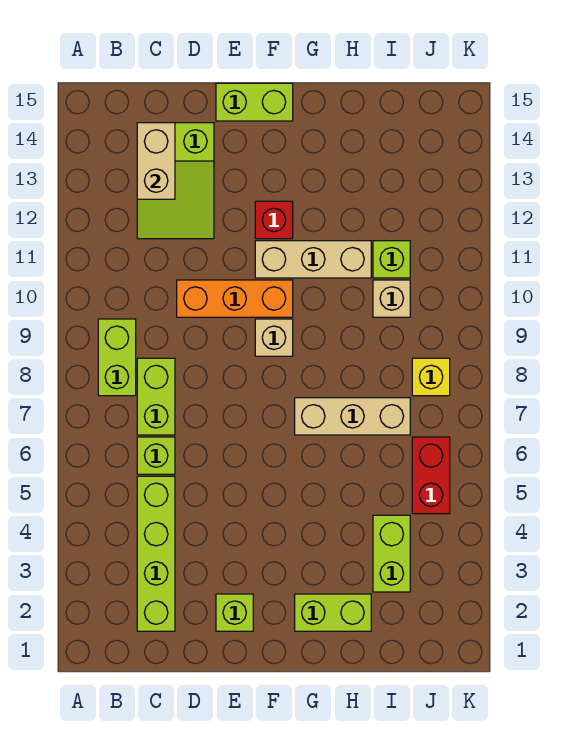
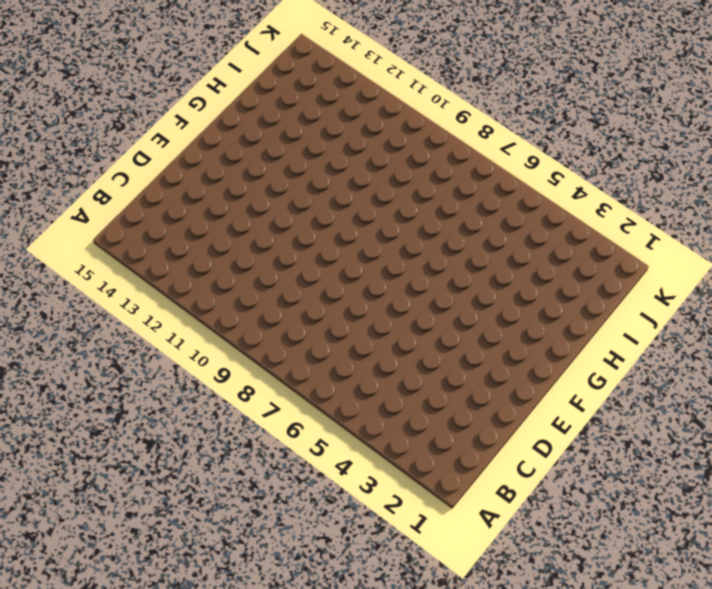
none -> lime brick B8:B9 level 1
none -> lime brick C2:C5 level 1
none -> lime brick C6 level 1

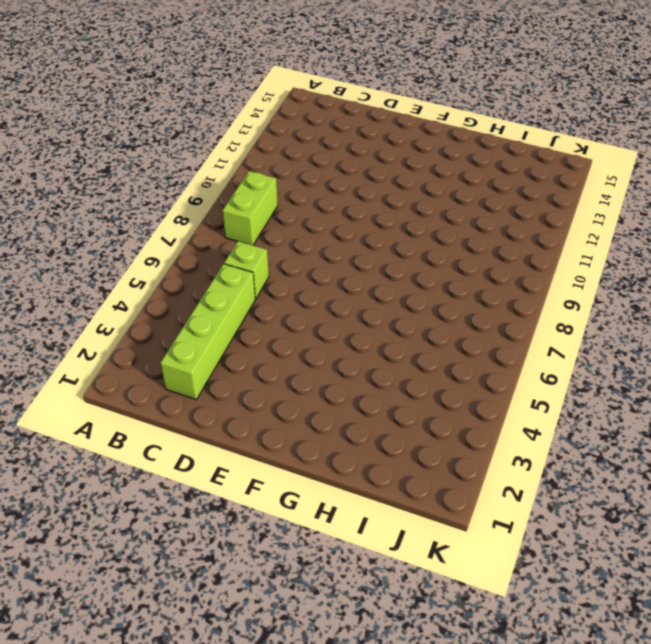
none -> lime brick C7:C8 level 1
none -> lime slope C12:D14 level 1 top 14
none -> orange brick D10:F10 level 1

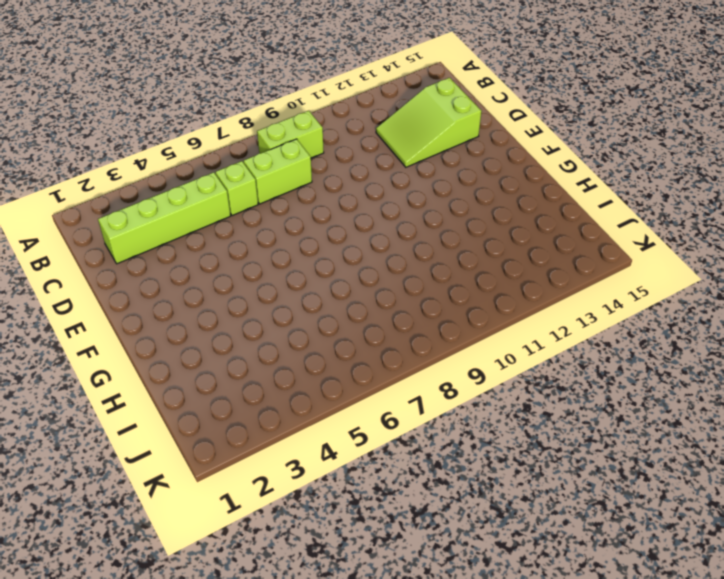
none -> orange brick D10:F10 level 1
none -> lime brick E2 level 1
none -> lime brick E15:F15 level 1

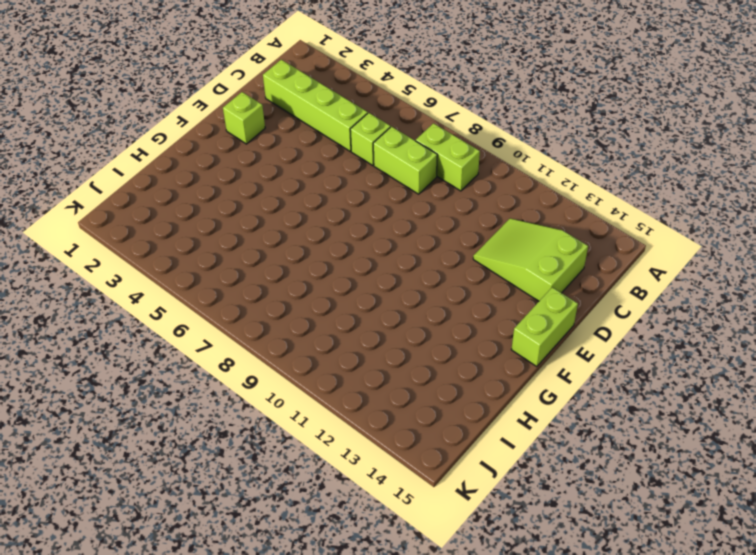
none -> orange brick D10:F10 level 1
none -> tan brick F9 level 1
none -> tan brick F11:H11 level 1

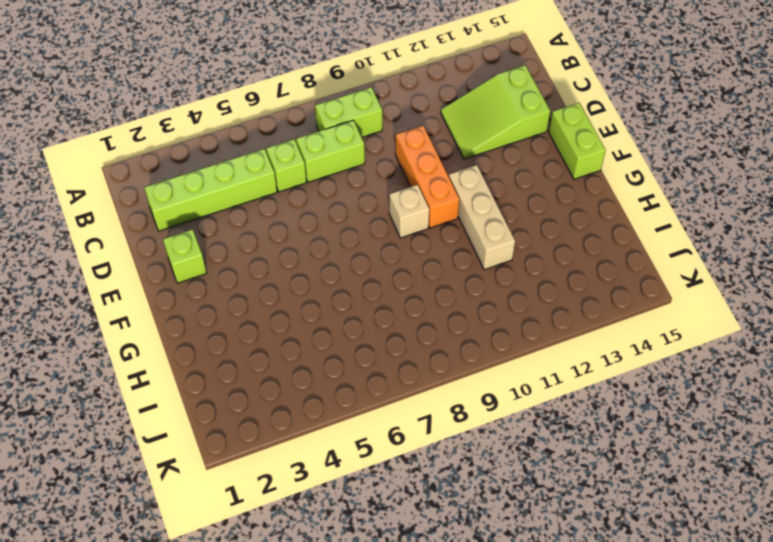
none -> red brick F12 level 1
none -> lime brick G2:H2 level 1
none -> tan brick G7:I7 level 1

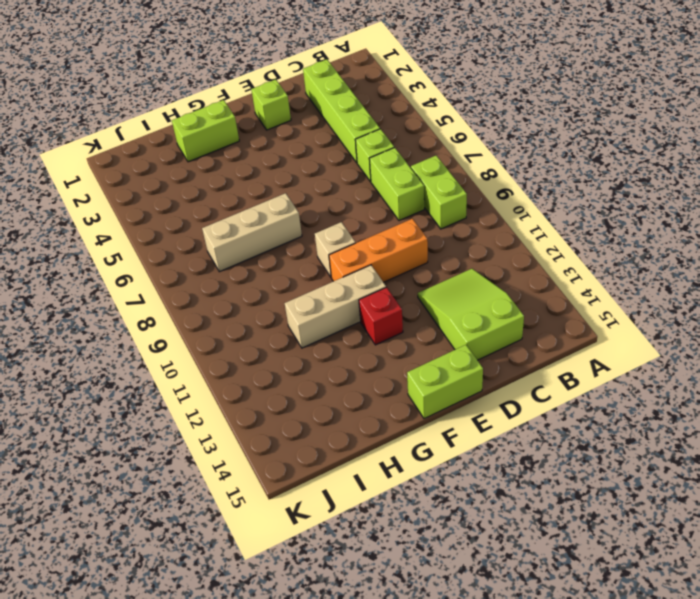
none -> lime brick I3:I4 level 1
none -> tan brick I10 level 1
none -> lime brick I11 level 1

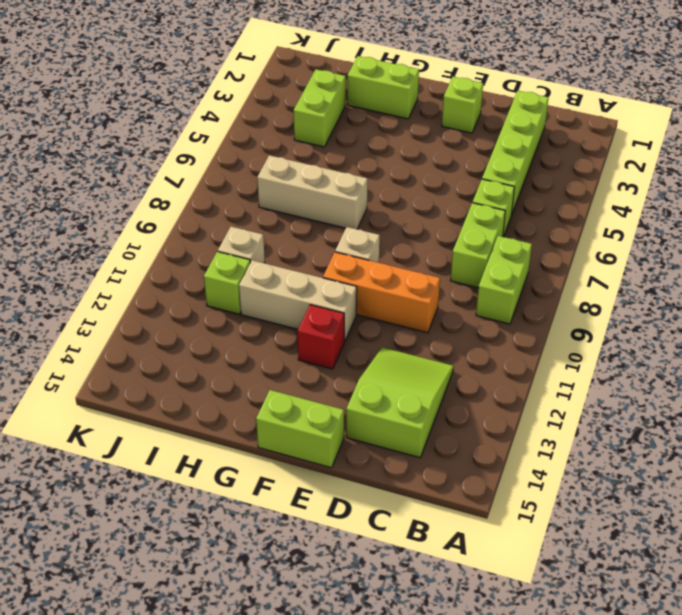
none -> red brick J5:J6 level 1
none -> yellow brick J8 level 1
none -> tan brick C13:C14 level 2

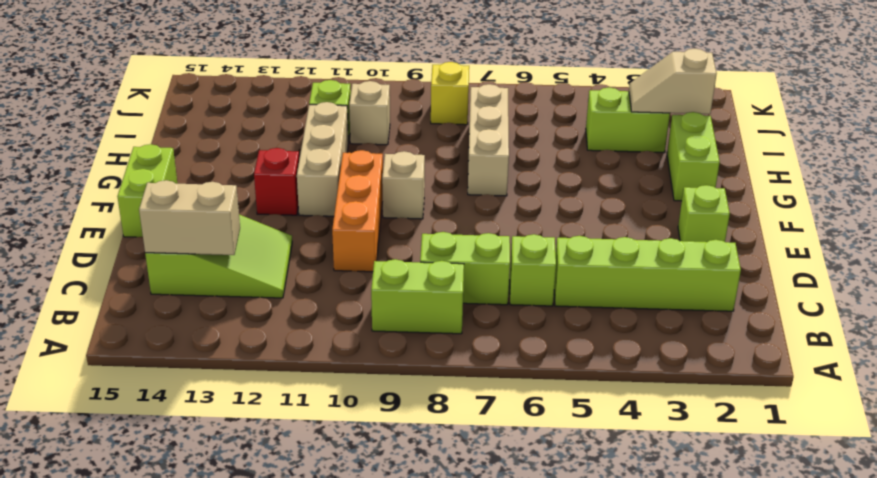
tan slope I2:I3 level 2 top 2 -> none
none -> red brick J5:J6 level 1

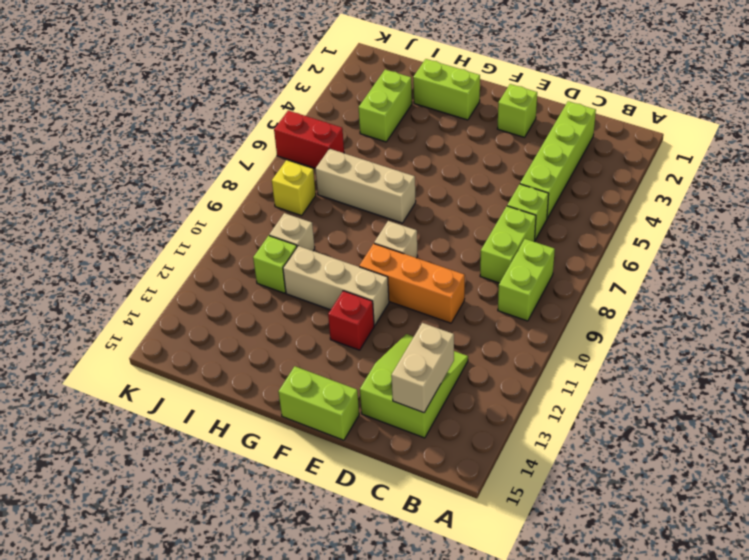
red brick J6:K6 level 1 -> red brick J5:J6 level 1

